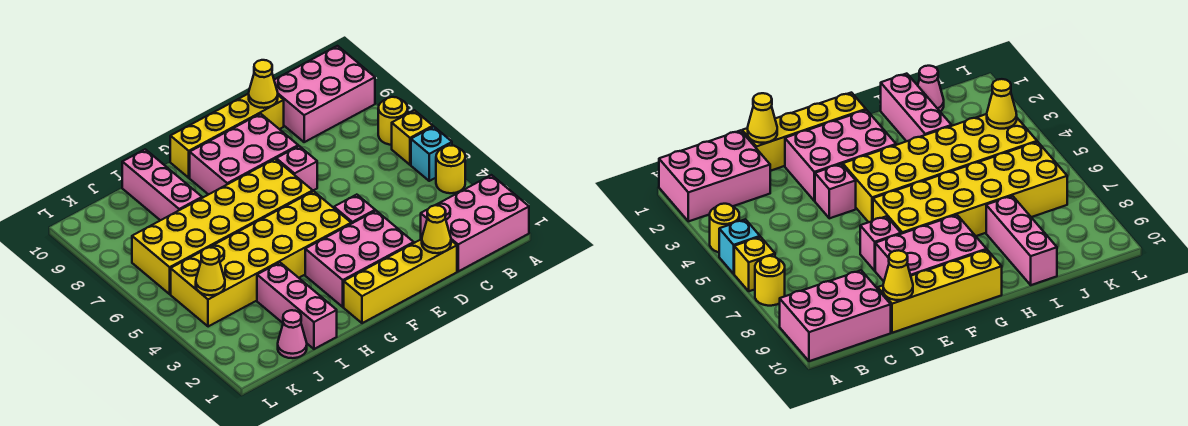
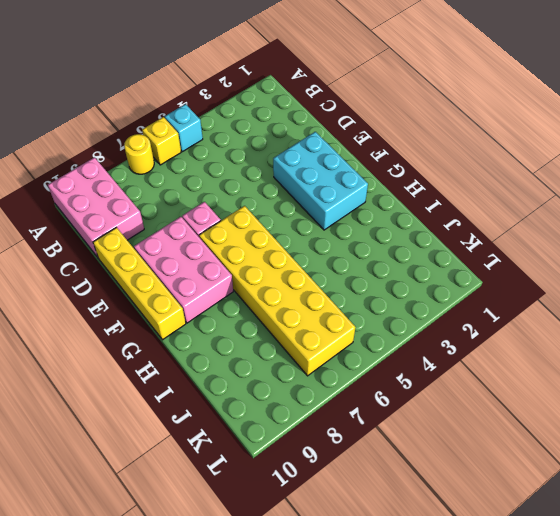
cyan brick E2:G3 level 1 -> pink brick E2:G3 level 1
none -> pink brick A1:C2 level 1
none -> yellow round brick A4 level 1
none -> yellow brick D1:G1 level 1

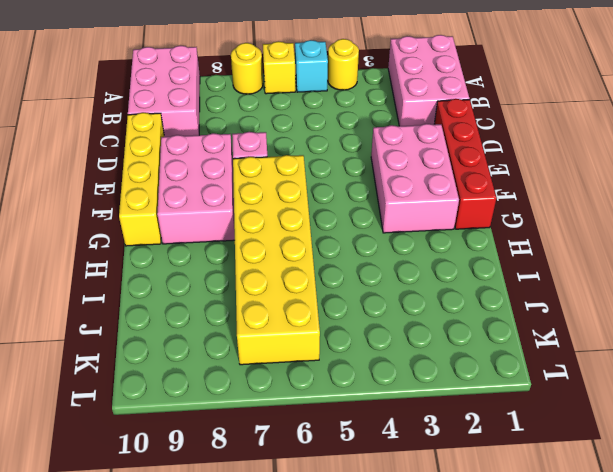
red brick D1:G1 level 1 -> yellow brick D1:G1 level 1
none -> pink brick E4 level 1
none -> yellow brick F4:K5 level 1
none -> pink brick I1:I3 level 1

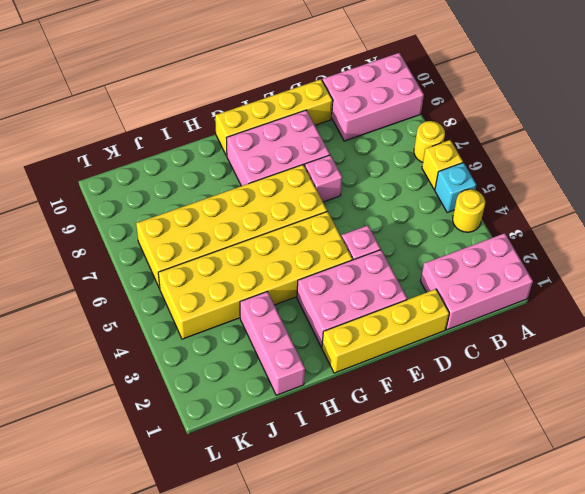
none -> pink brick I8:I10 level 1
none -> pink cone J1 level 1
none -> yellow cone D1 level 2

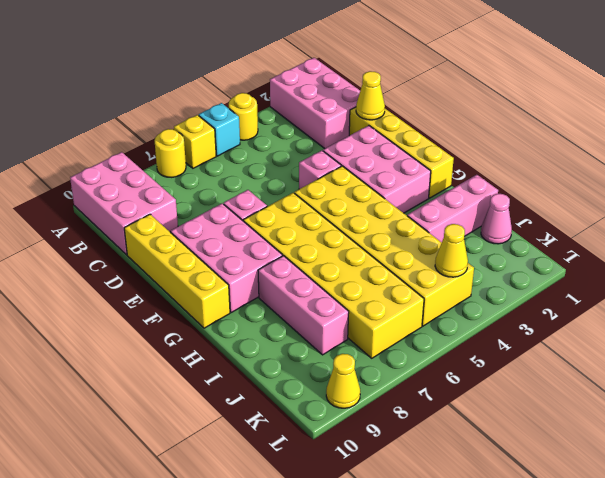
pink brick H8:J8 level 1 -> pink brick I8:I10 level 1
yellow cone L9 level 1 -> yellow cone D10 level 2

